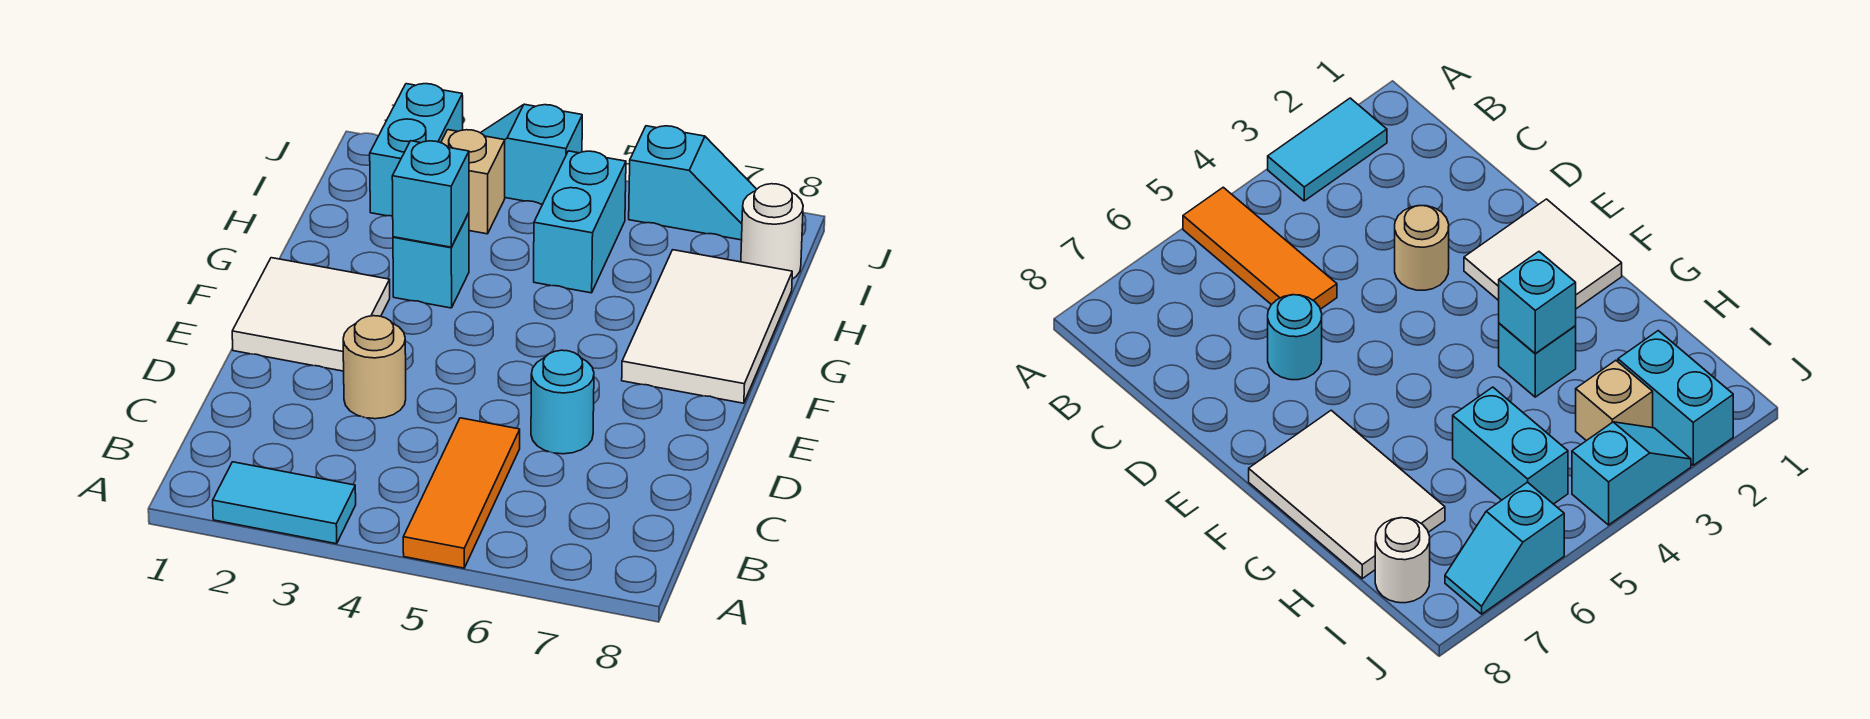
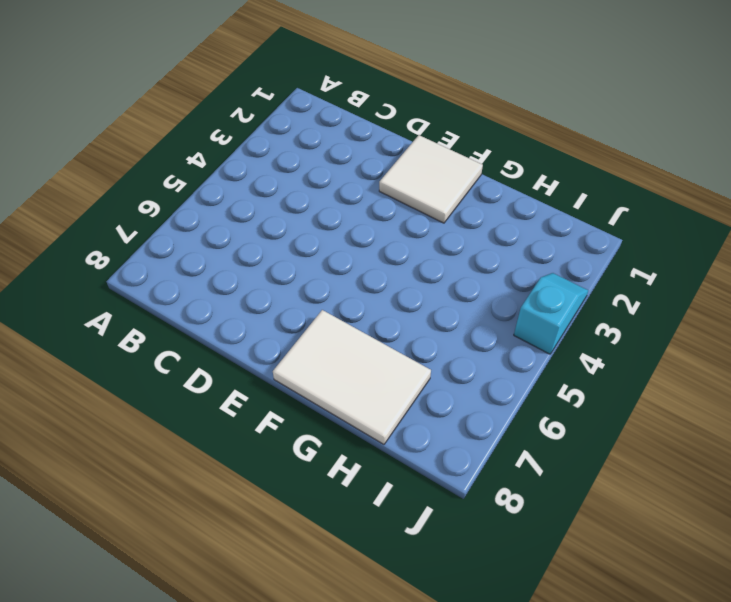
none -> cyan tile A2:A3 level 1
none -> orange tile A5:C5 level 1
none -> tan round brick D3 level 1

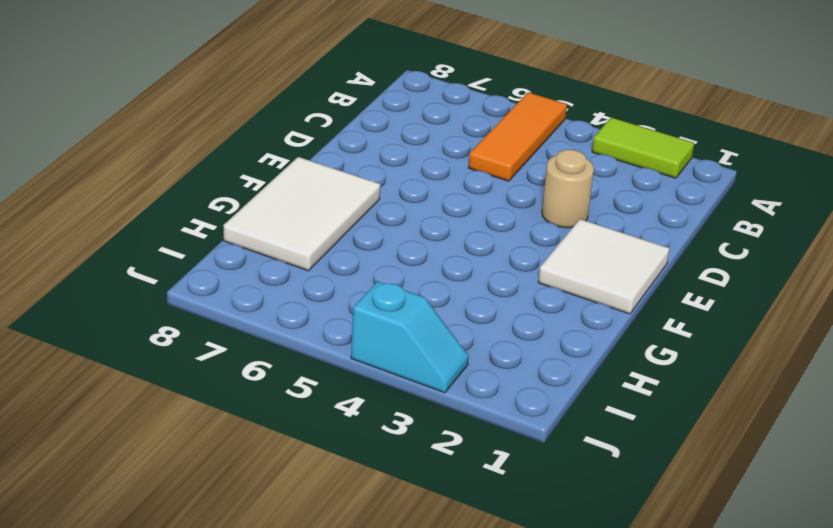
lime tile A2:A3 level 1 -> cyan tile A2:A3 level 1
none -> cyan round brick D6 level 1
none -> cyan brick G3 level 1
none -> cyan brick H5:I5 level 1

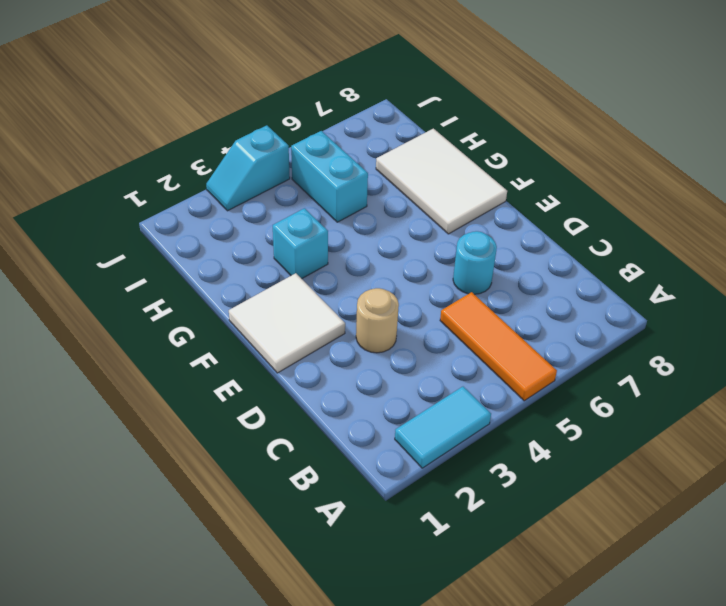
none -> cyan brick I2:J2 level 1
none -> tan brick I3 level 1
none -> white round brick I8 level 1

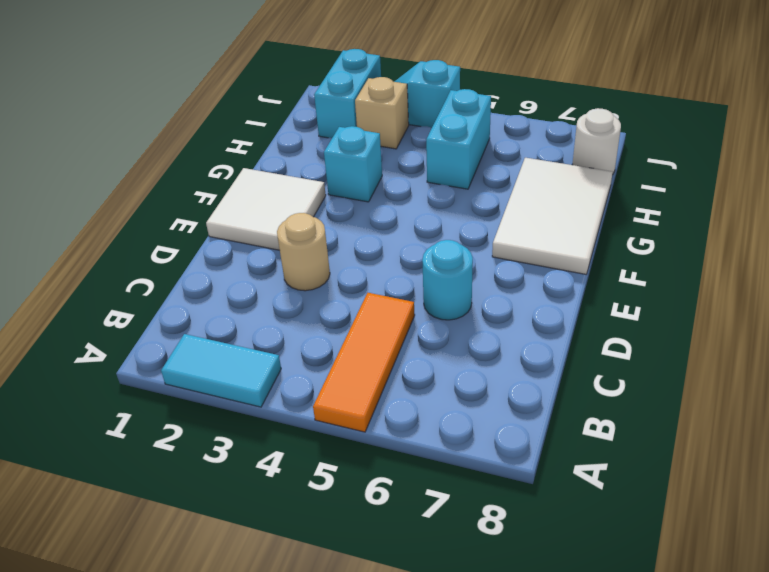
none -> cyan slope J6:J7 level 1 top 6
none -> cyan brick G3 level 2

